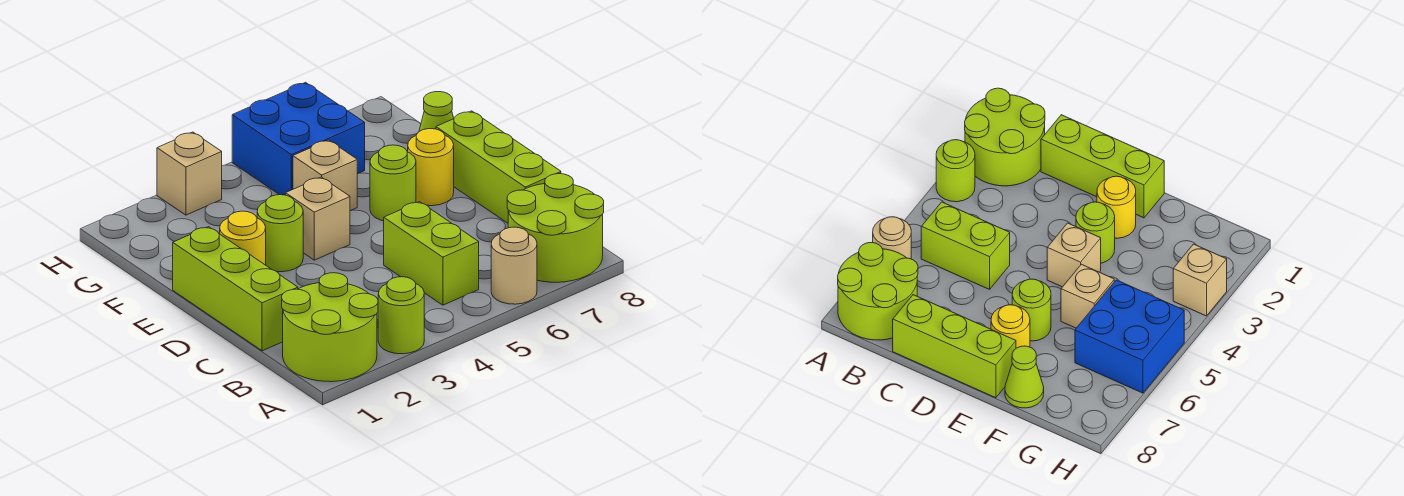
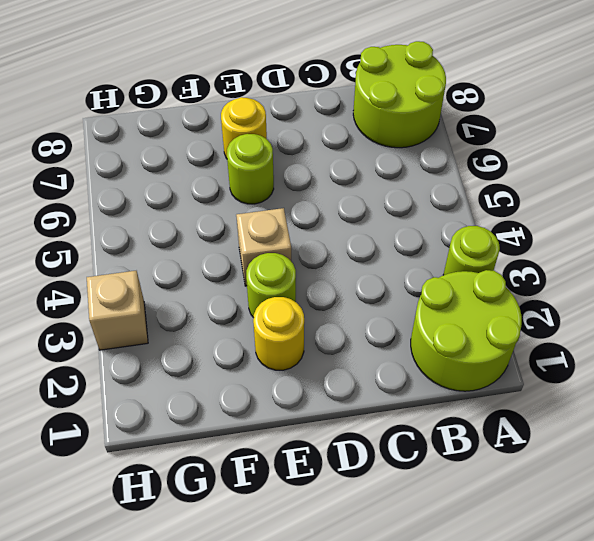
none -> tan round brick A6 level 1
none -> lime brick B5:C5 level 1
none -> lime brick C1:E1 level 1

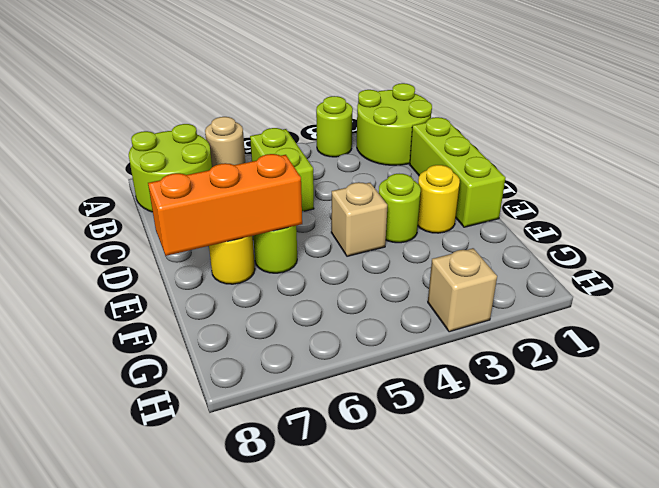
orange brick E6:E8 level 2 -> none
none -> lime brick C8:E8 level 1
none -> tan brick F5 level 1
none -> lime cone F8 level 1

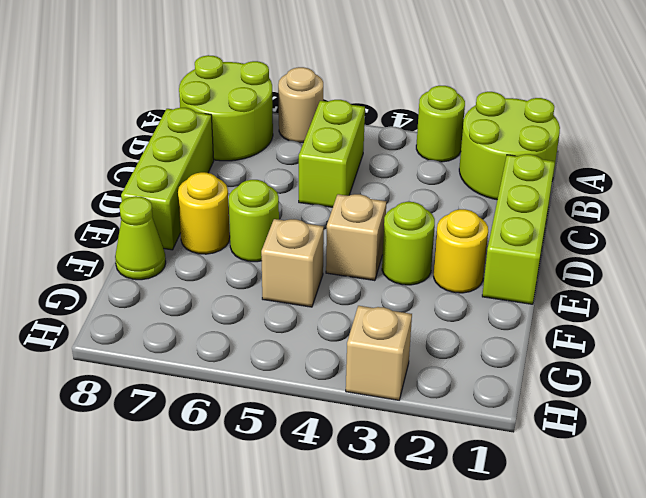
none -> blue brick G5:H6 level 1

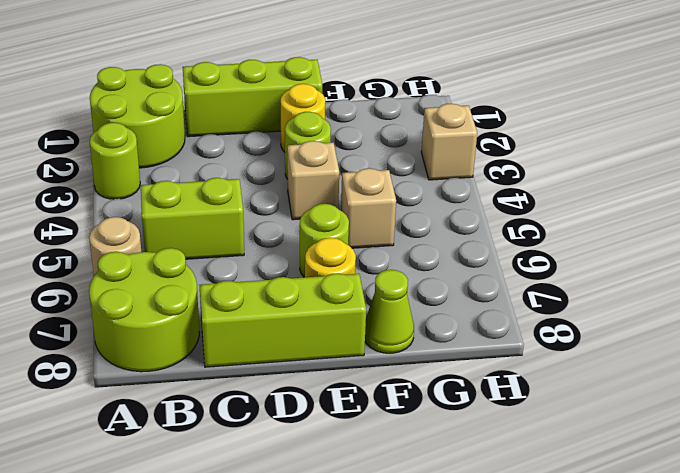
none -> blue brick G5:H6 level 1

